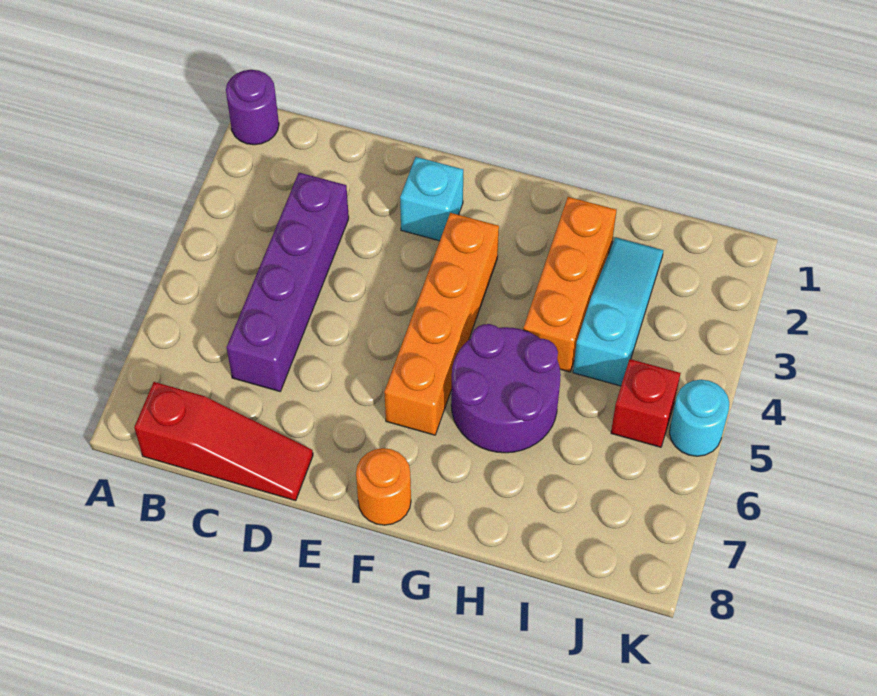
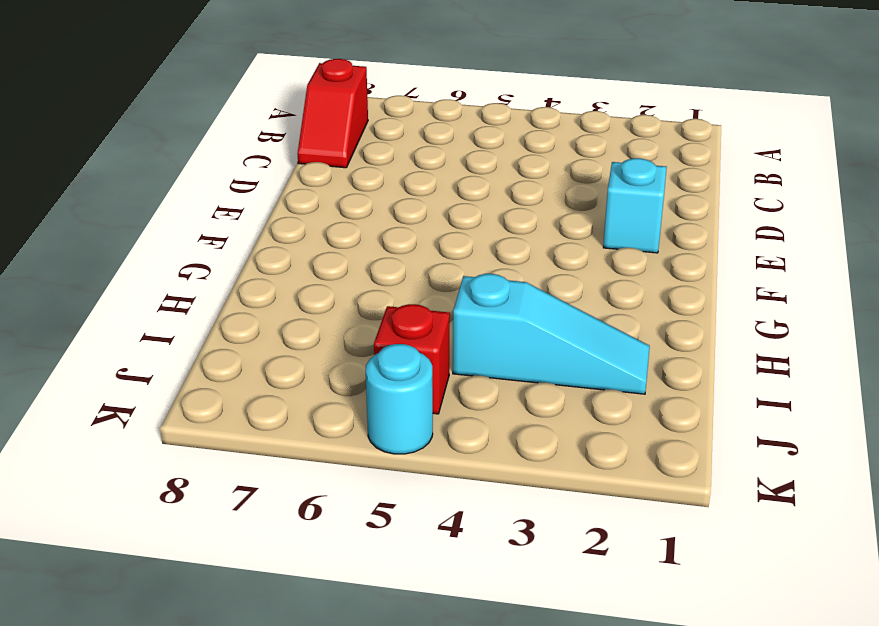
red slope B8:C8 level 1 top B -> red slope B8:D8 level 1 top B
none -> purple round brick A1 level 1
none -> purple brick C3:C6 level 1

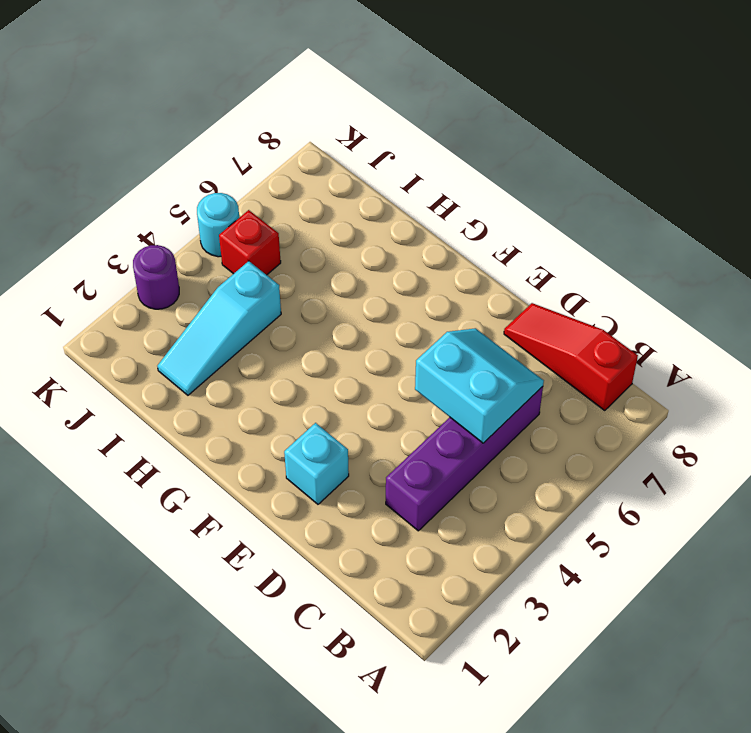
cyan slope C5:D6 level 2 top 5 -> none
purple round brick K3 level 1 -> purple round brick A1 level 1
none -> orange brick F3:F6 level 1
none -> orange round brick F8 level 1

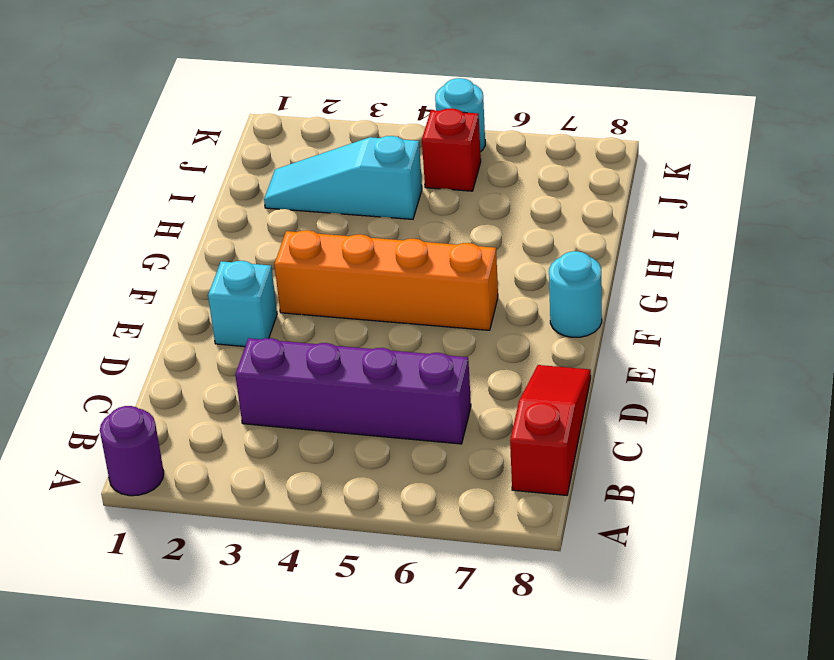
cyan round brick F8 level 1 -> orange round brick F8 level 1
none -> purple round brick G5:H6 level 1
none -> orange brick H2:H4 level 1

